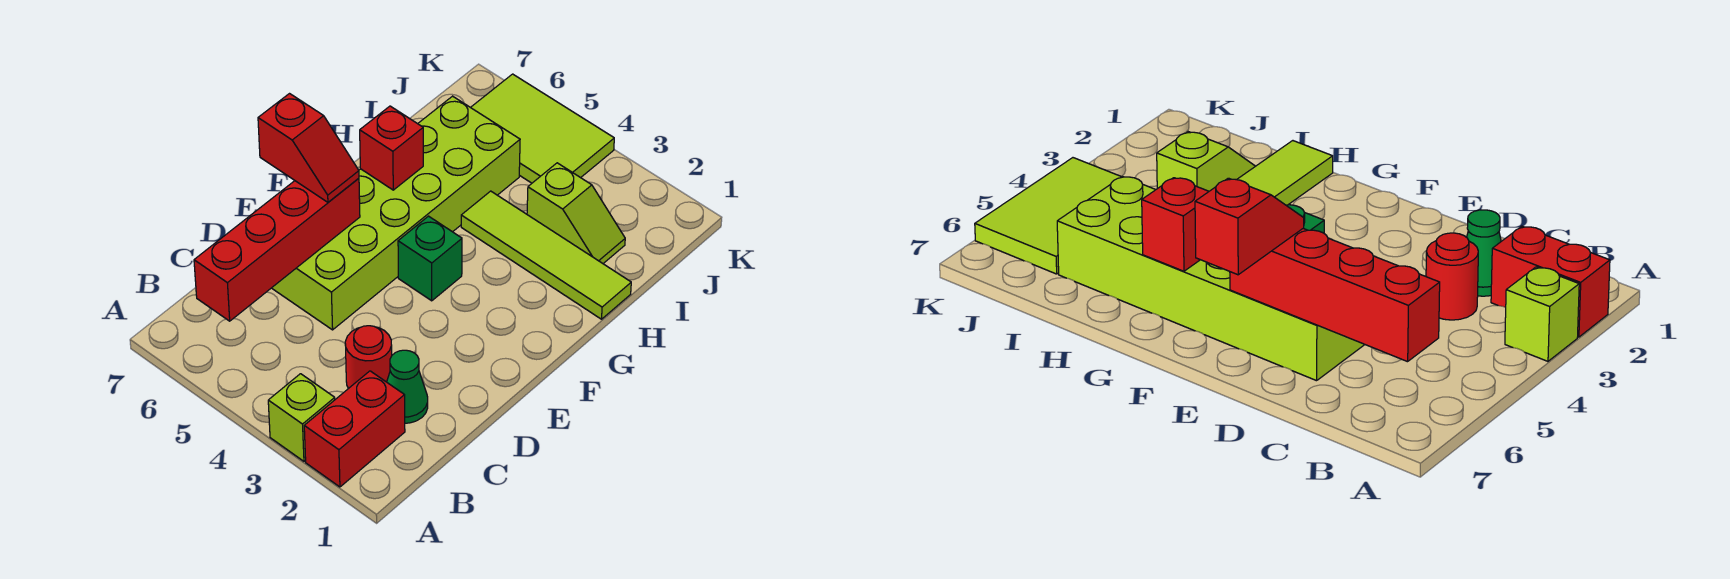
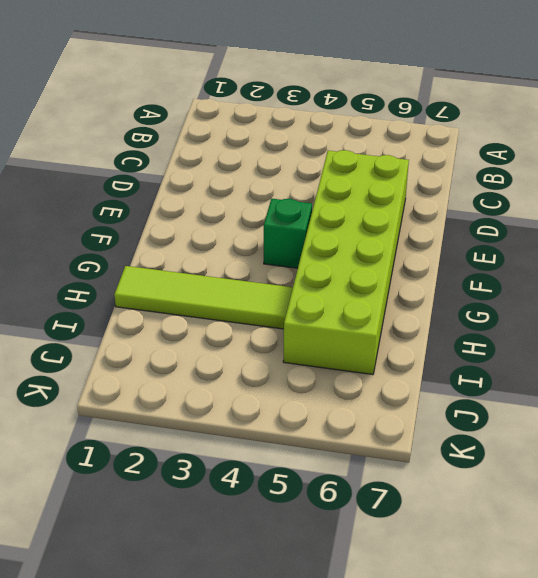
none -> red brick A2:B2 level 1
none -> lime brick A3 level 1
none -> green cone C2 level 1

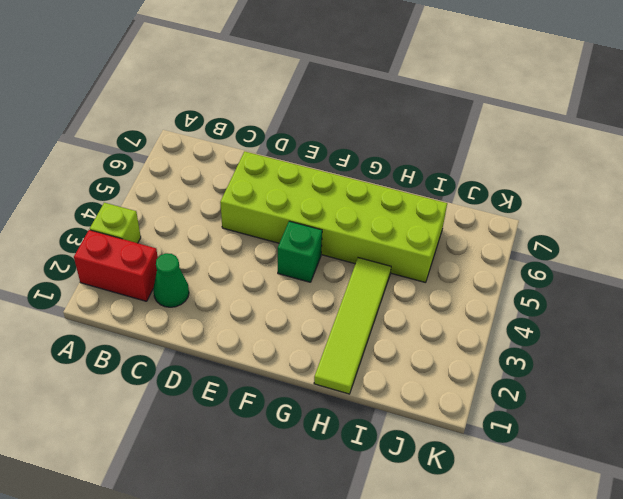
none -> red round brick C3 level 1
none -> lime slope I2:I3 level 1 top 3
none -> lime tile J4:K6 level 1

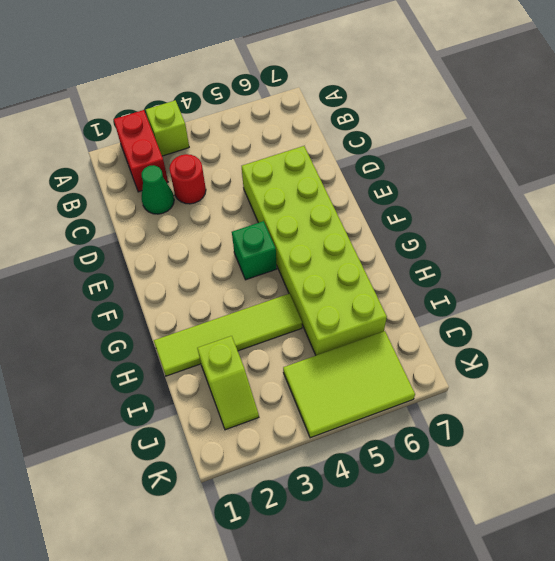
lime slope I2:J2 level 1 top I -> lime slope I2:I3 level 1 top 3
none -> red brick B6:E6 level 2
none -> red brick G6 level 2
none -> red slope E6:E7 level 3 top 7

